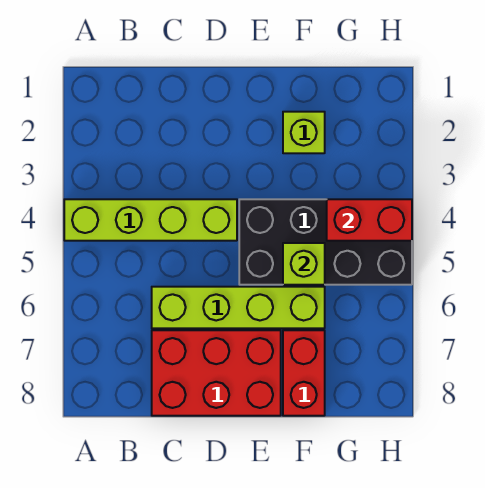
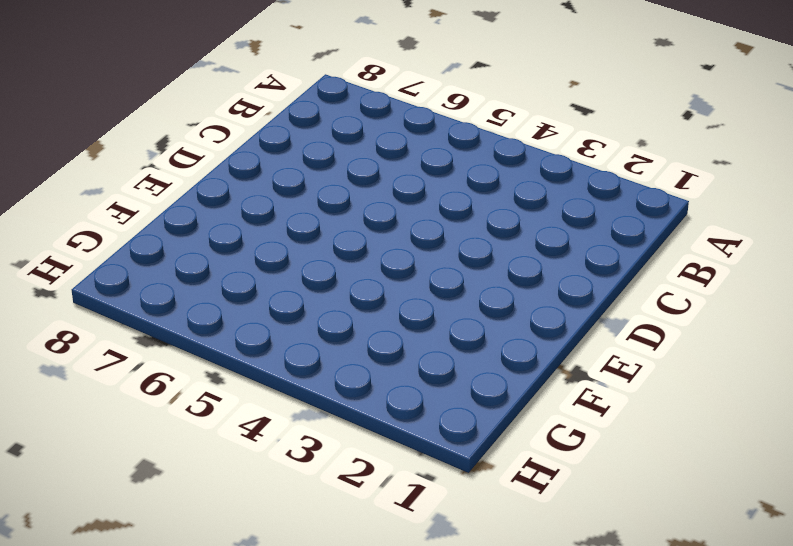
none -> lime brick A4:D4 level 1
none -> lime brick C6:F6 level 1

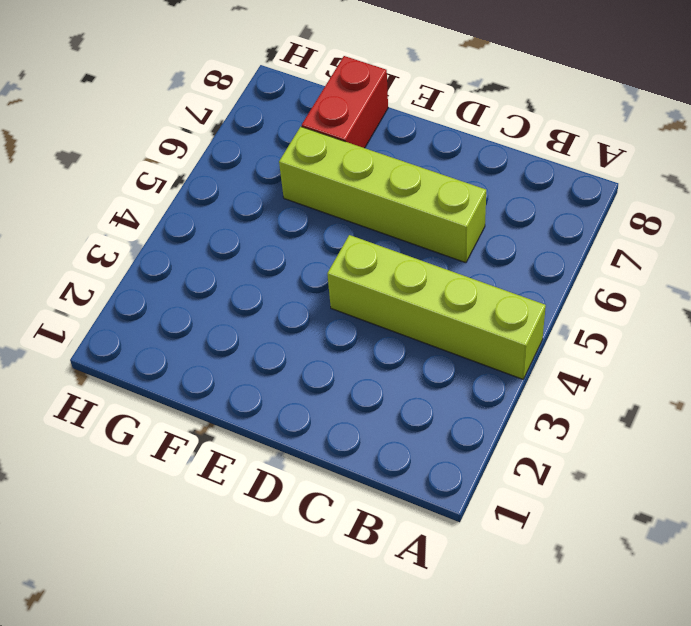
none -> red brick C7:E8 level 1
none -> black brick E4:H5 level 1

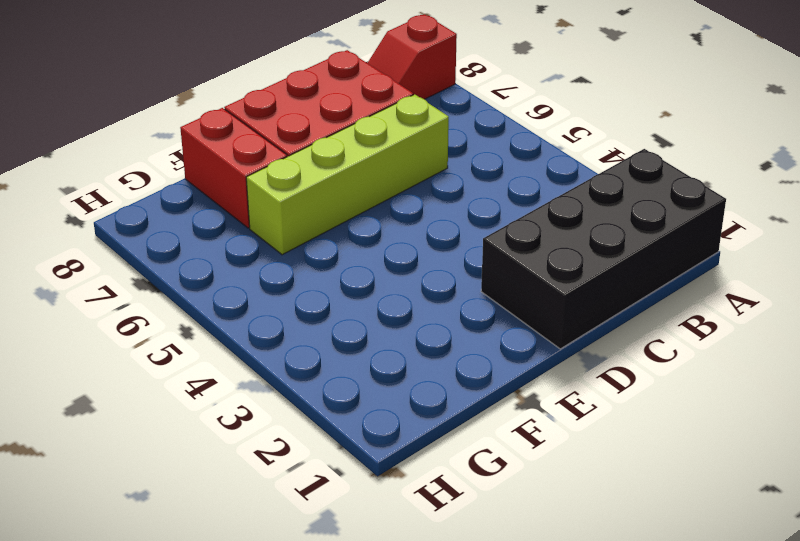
black brick A1:D2 level 1 -> black brick E4:H5 level 1
red slope A8:B8 level 1 top A -> none
none -> lime brick A4:D4 level 1
none -> lime brick F2 level 1

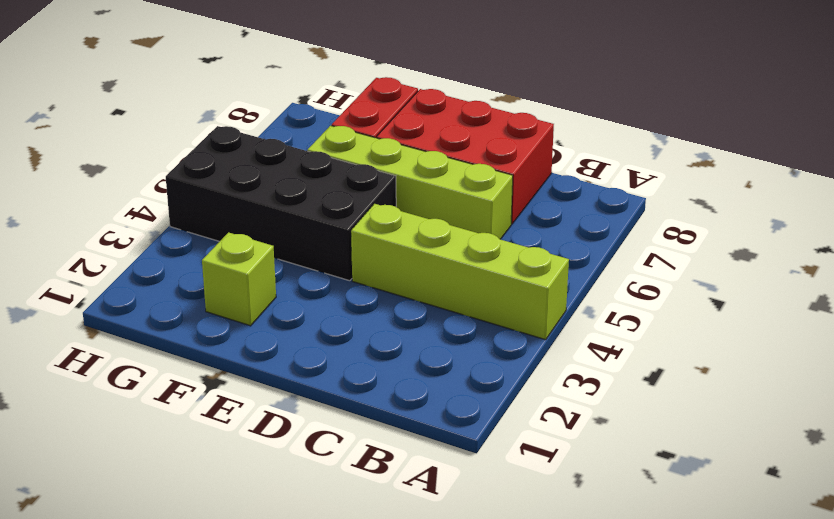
none -> lime brick F5 level 2
none -> red brick G4:H4 level 2

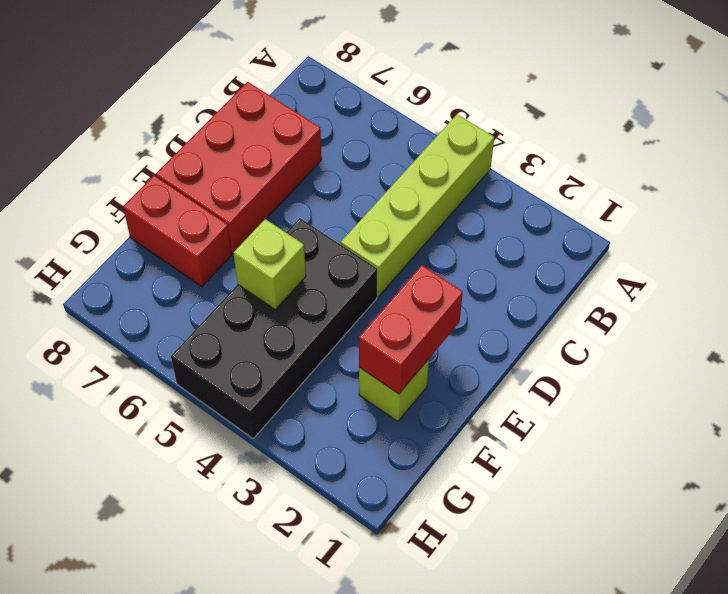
red brick E2:F2 level 2 -> red brick G4:H4 level 2
none -> lime brick C6:F6 level 1

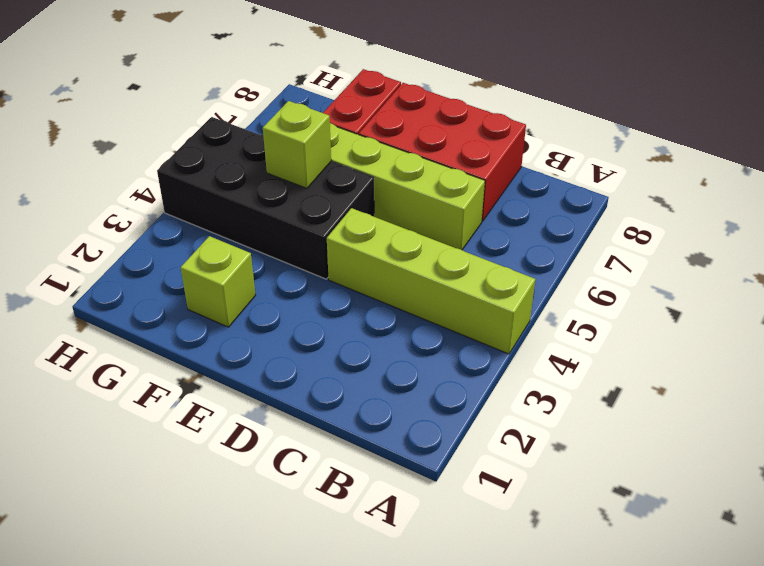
none -> red brick G4:H4 level 2

